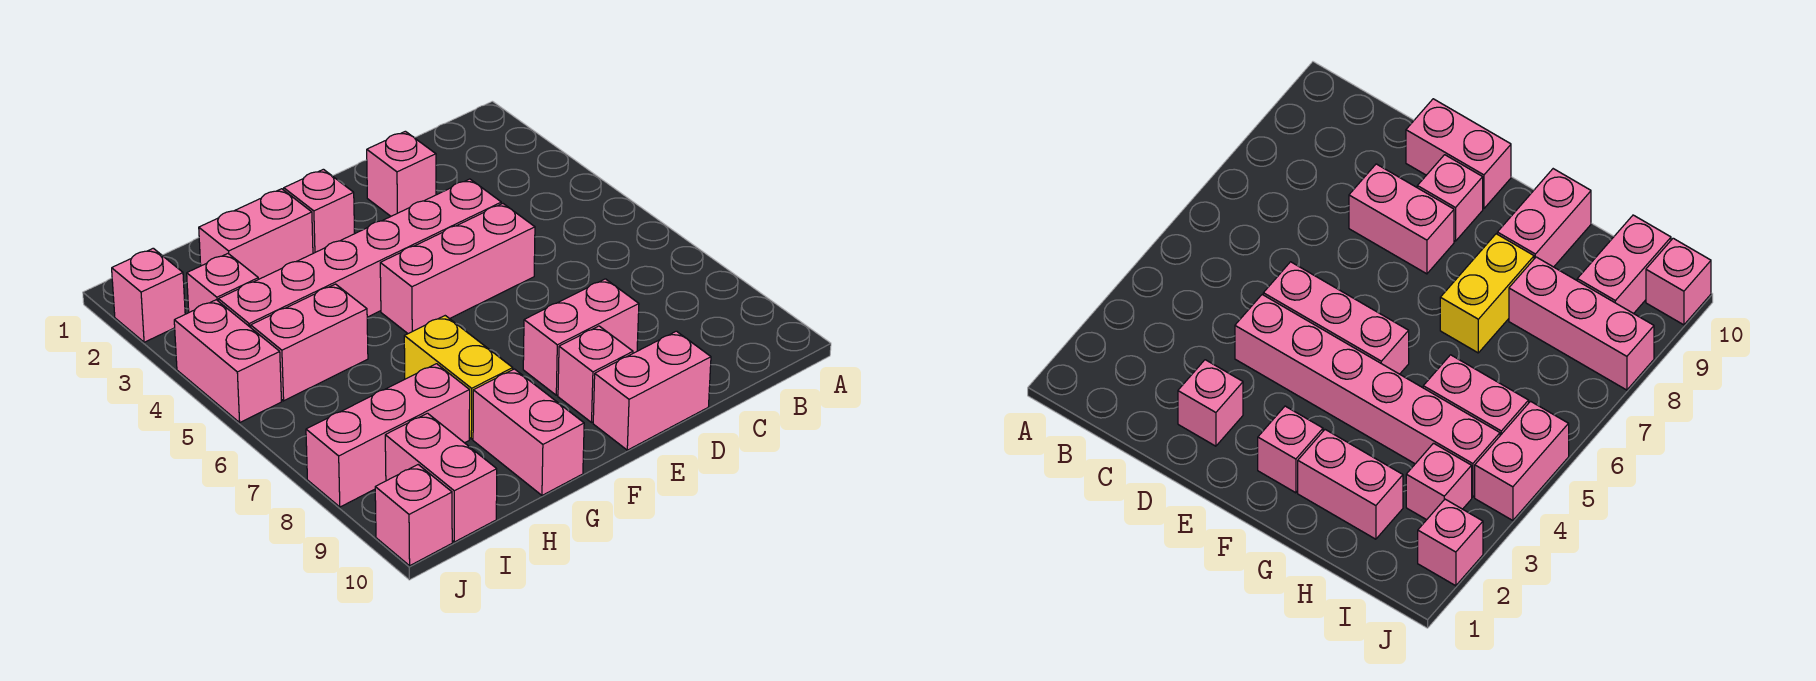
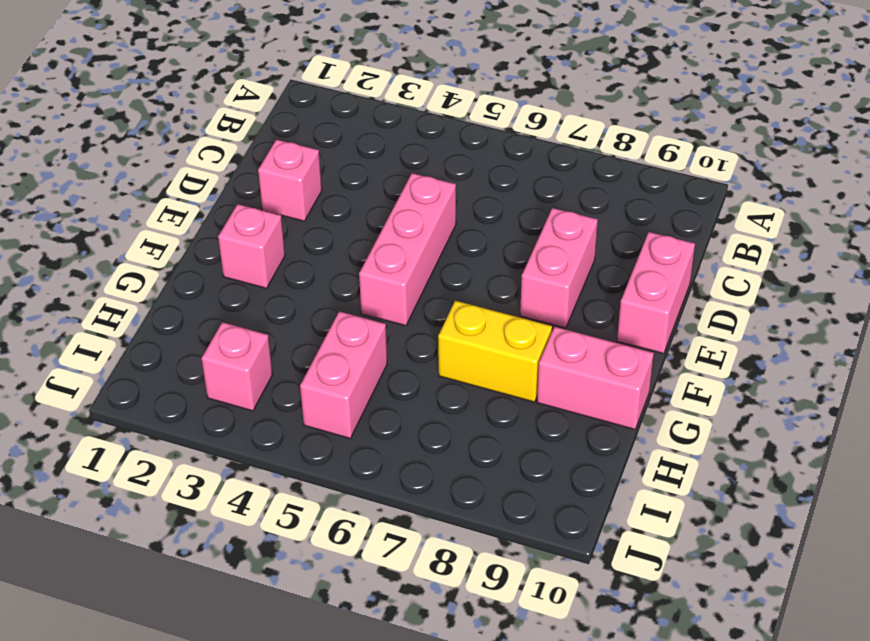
none -> pink brick D4:I4 level 1
none -> pink brick E9 level 1
none -> pink brick G2:H2 level 1

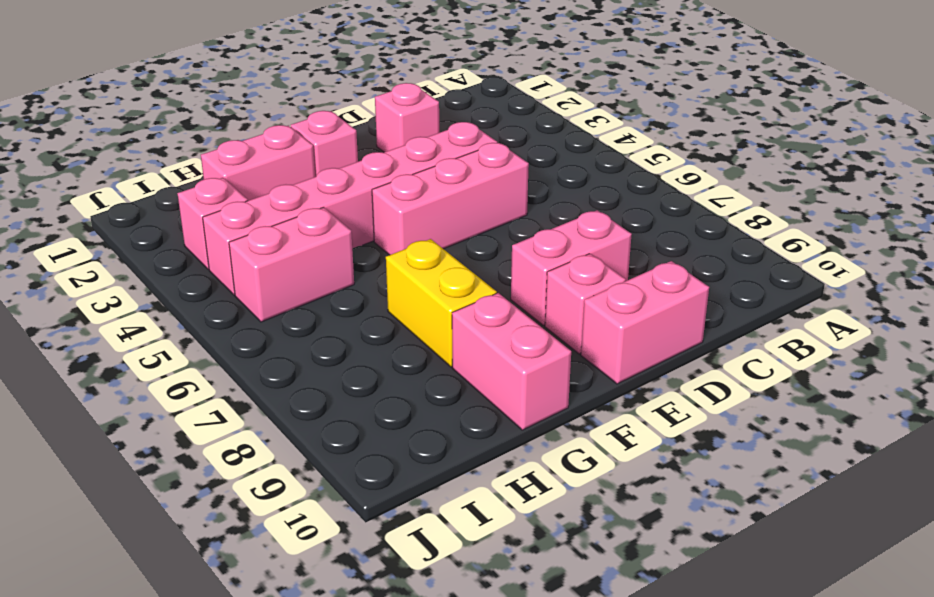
none -> pink brick H8:J8 level 1
none -> pink brick I9:I10 level 1
none -> pink brick J2 level 1

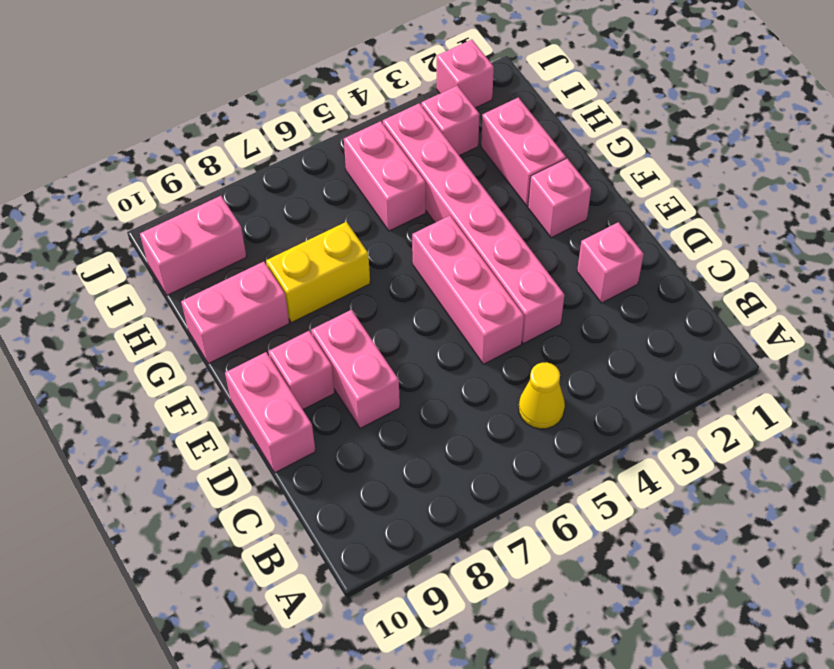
yellow cone B5 level 1 -> none
none -> pink brick H8:J8 level 1
none -> pink brick J4:J5 level 1
none -> pink brick J10 level 1

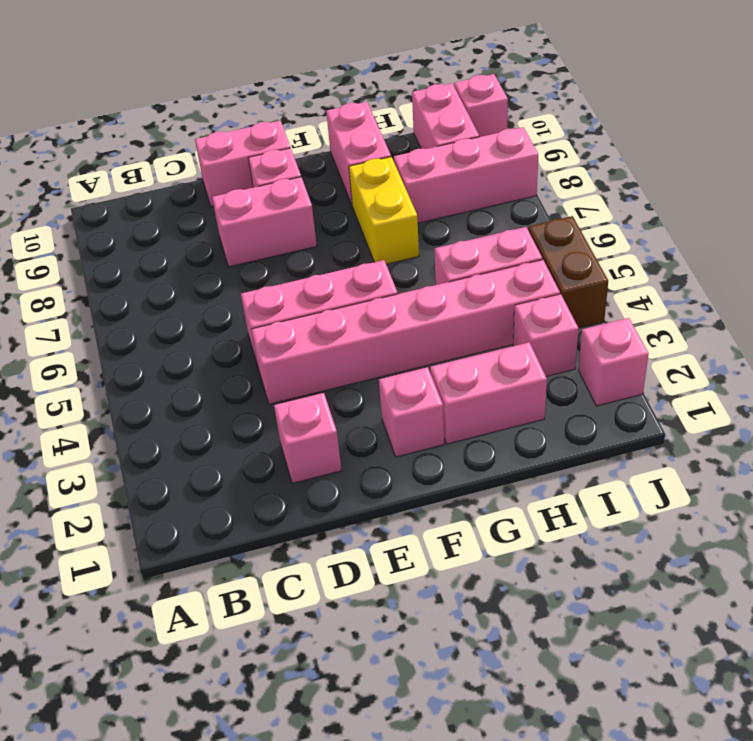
brown brick J4:J5 level 1 -> pink brick J4:J5 level 1

